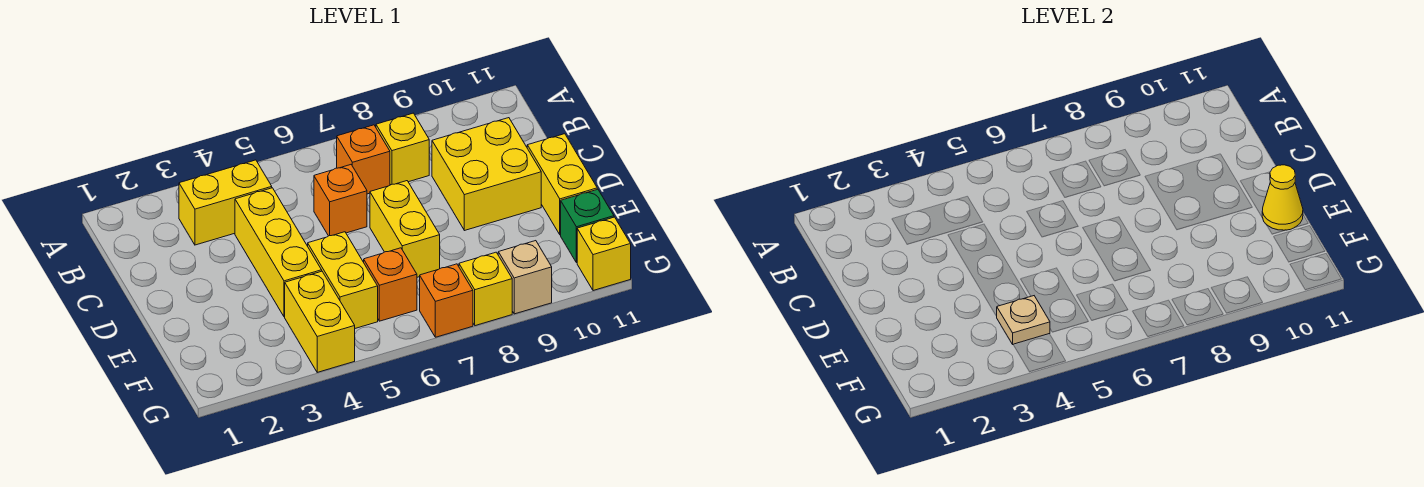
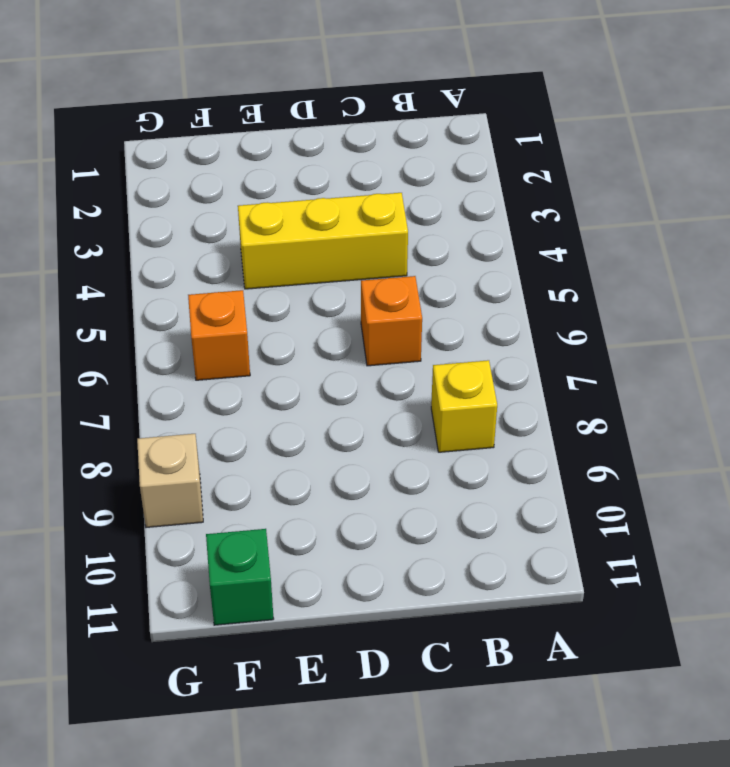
none -> yellow brick B3:B4 level 1
none -> orange brick B7 level 1
none -> yellow brick C9:D10 level 1

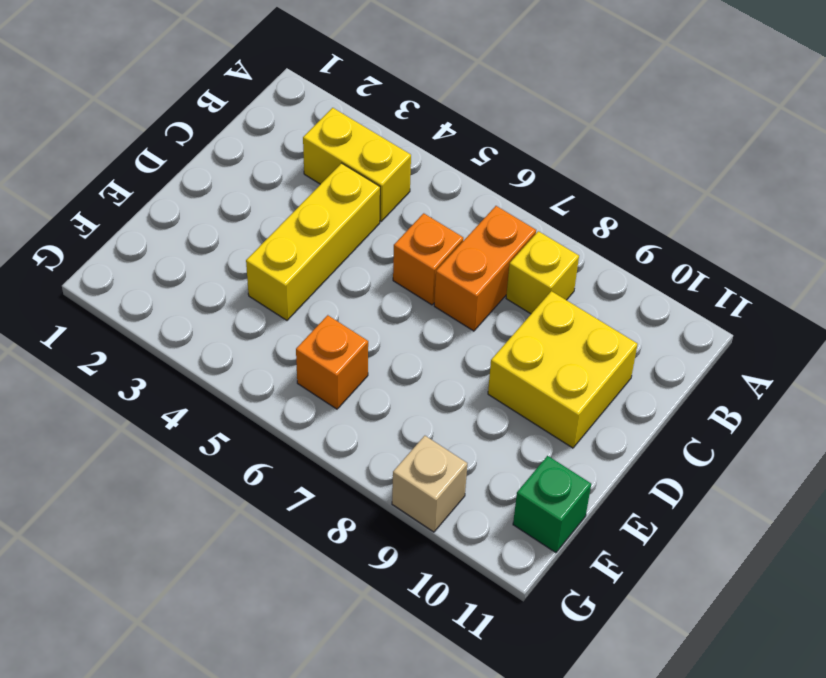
orange brick B7:C7 level 1 -> orange brick B7 level 1
none -> yellow brick D7:E7 level 1
none -> yellow brick D11:E11 level 1
none -> yellow brick E5:F5 level 1

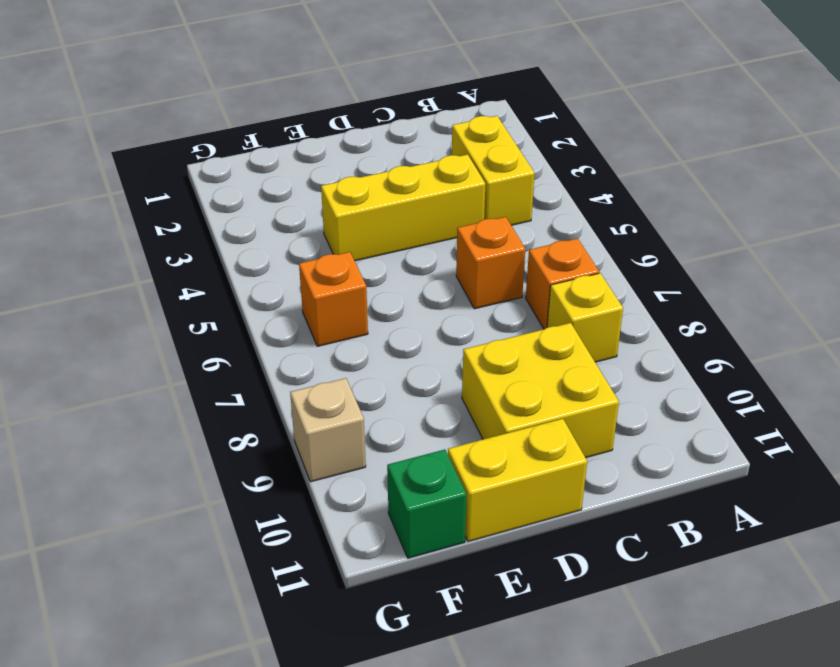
none -> yellow brick D7:E7 level 1
none -> yellow brick E5:F5 level 1
none -> yellow brick F4:G4 level 1

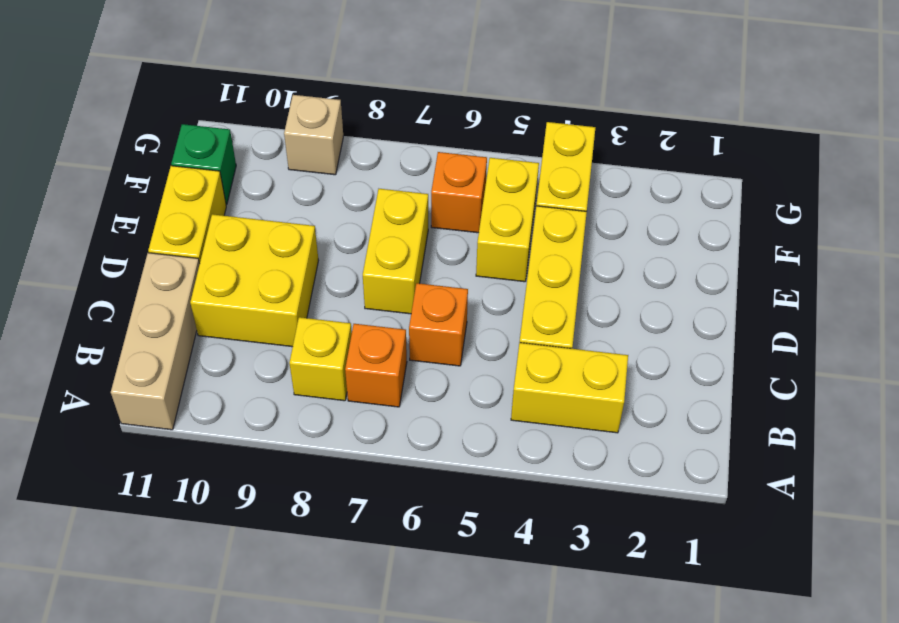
tan brick A11:C11 level 1 -> none
none -> orange brick G7 level 1
none -> yellow brick G8 level 1
none -> yellow brick G11 level 1

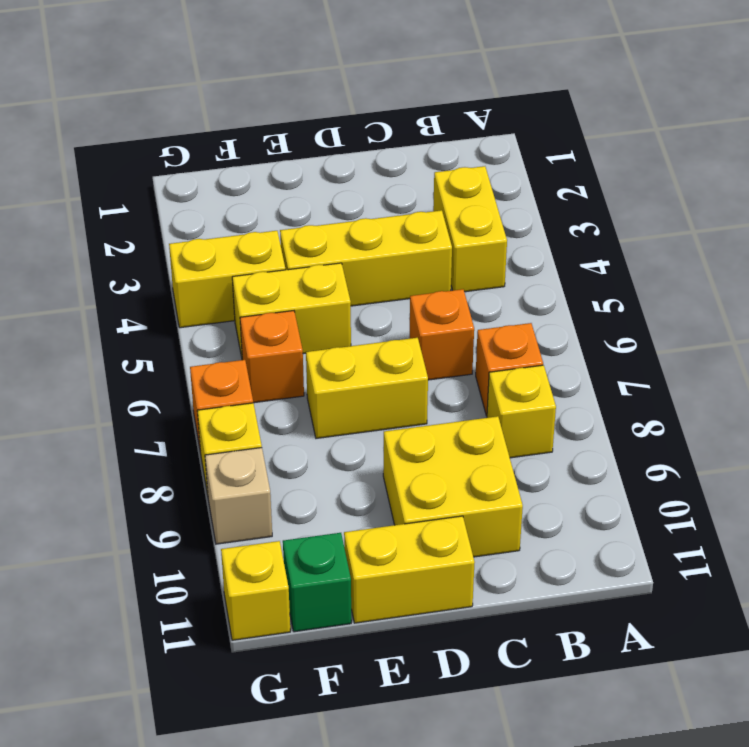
none -> yellow cone E11 level 2
none -> tan plate F4 level 2

